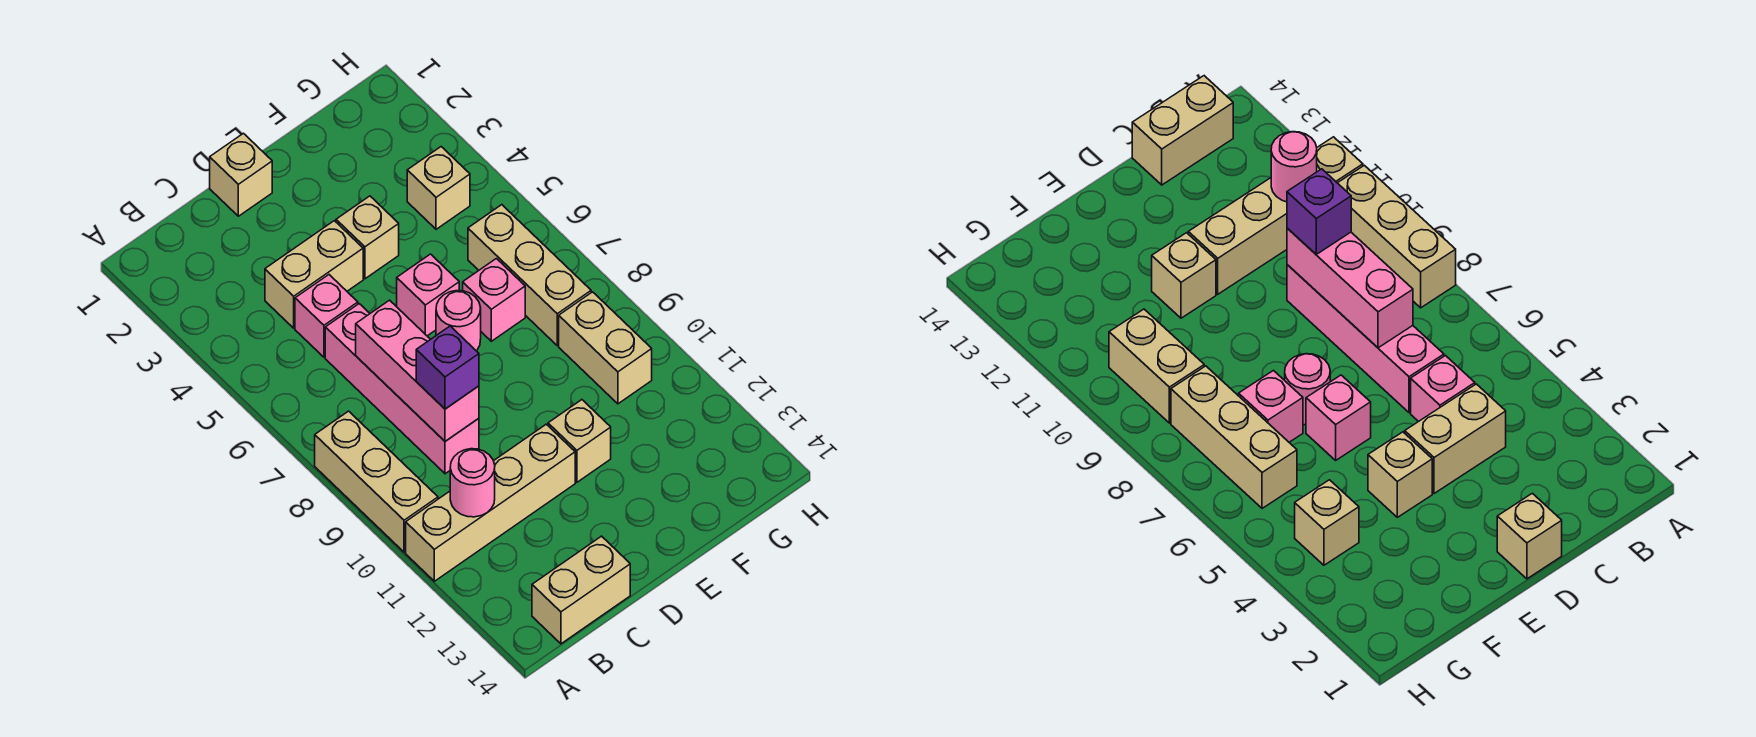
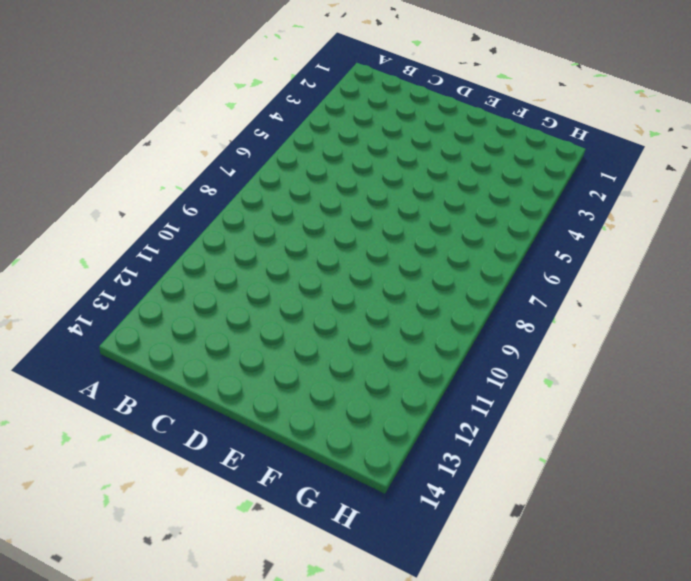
none -> tan brick A8:A10 level 1
none -> tan brick A11:D11 level 1
none -> tan brick B14:C14 level 1

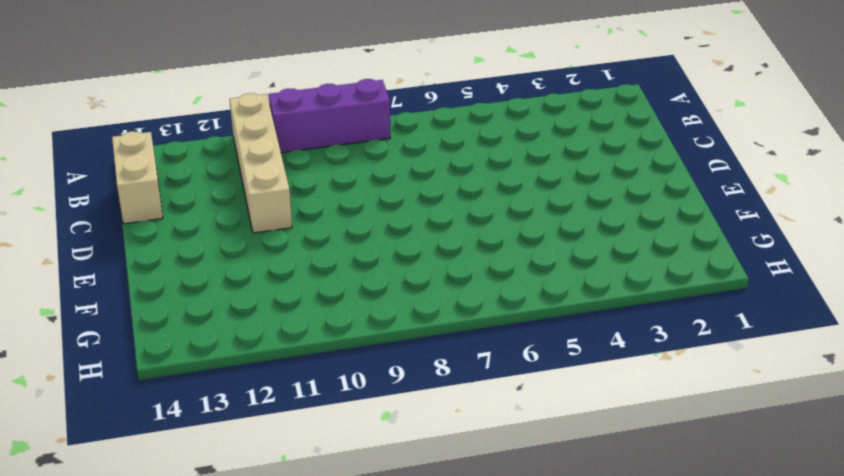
purple brick A8:A10 level 1 -> tan brick A8:A10 level 1
none -> tan brick C4:D4 level 1
none -> pink brick C5 level 1
none -> pink brick C6:C9 level 1

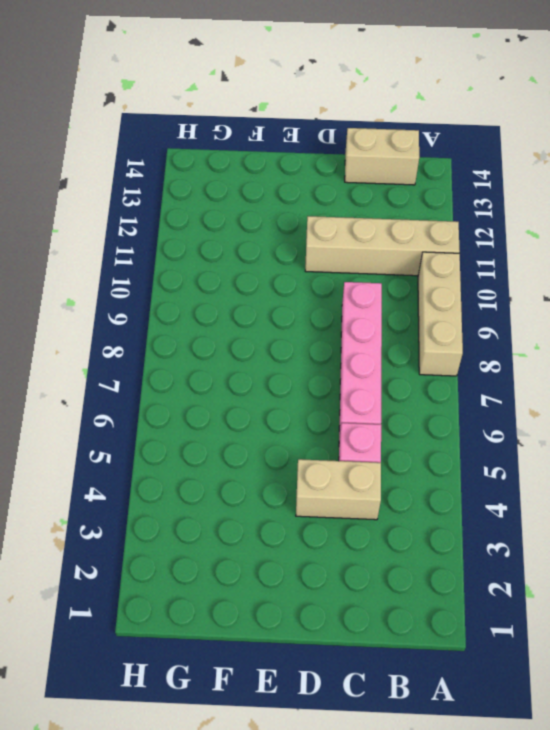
none -> tan brick D1 level 1
none -> tan brick E4 level 1
none -> pink brick E6 level 1

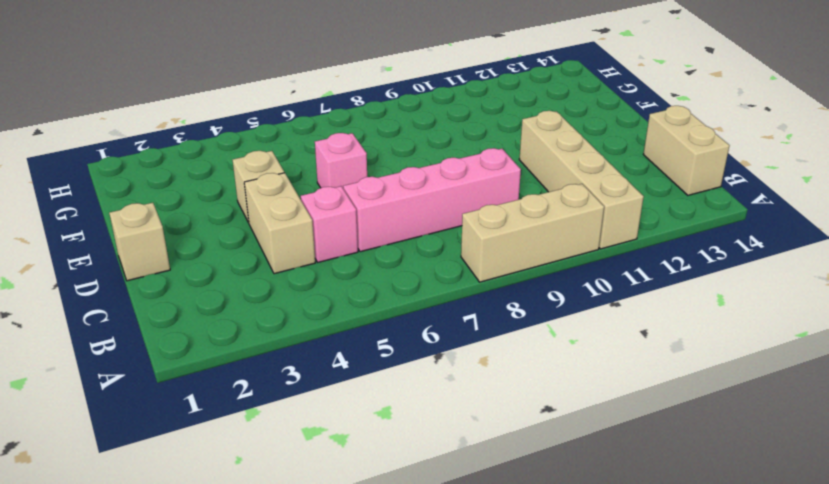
none -> pink round brick E7 level 1
none -> tan brick E11 level 1
none -> pink brick F7 level 1

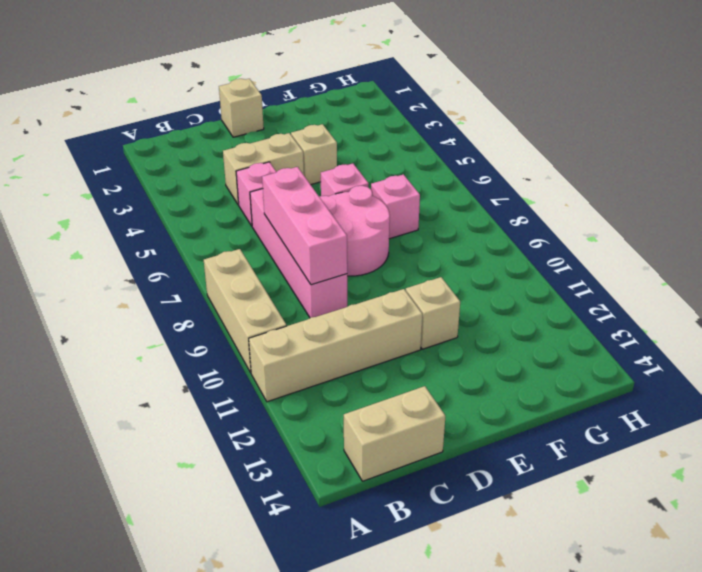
pink round brick D7:E8 level 1 -> pink round brick E7 level 1
none -> tan brick G4 level 1
none -> tan brick G6:G8 level 1
none -> tan brick G9:G10 level 1

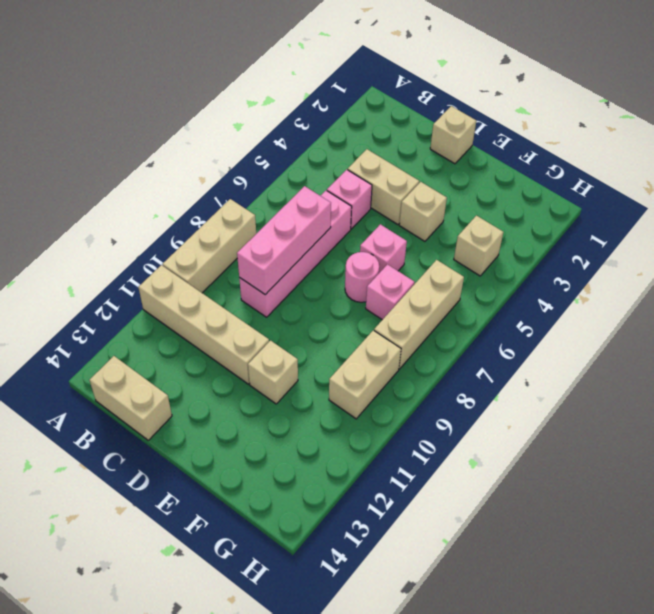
none -> pink round brick B11 level 2
none -> purple brick C9 level 3

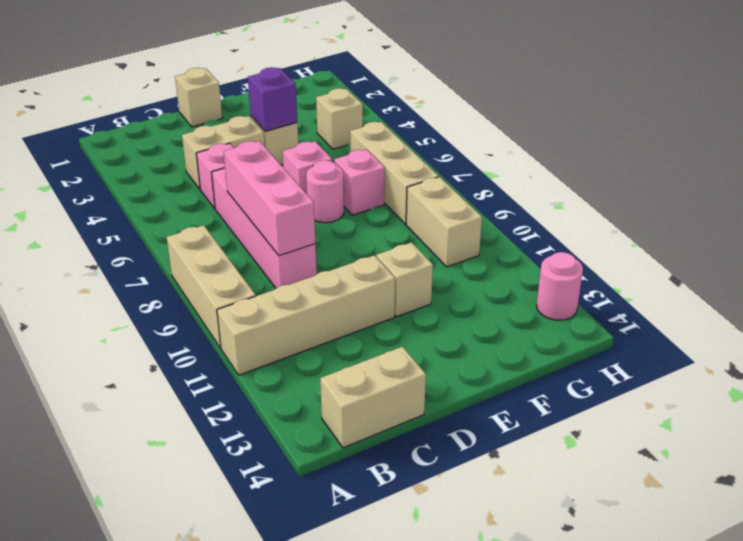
purple brick E4 level 2 -> purple brick C9 level 3
pink round brick H13 level 1 -> pink round brick B11 level 2

